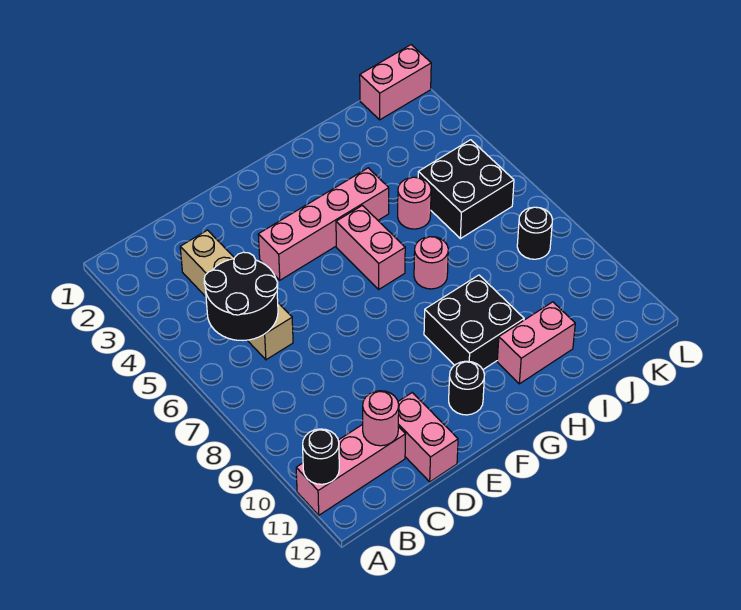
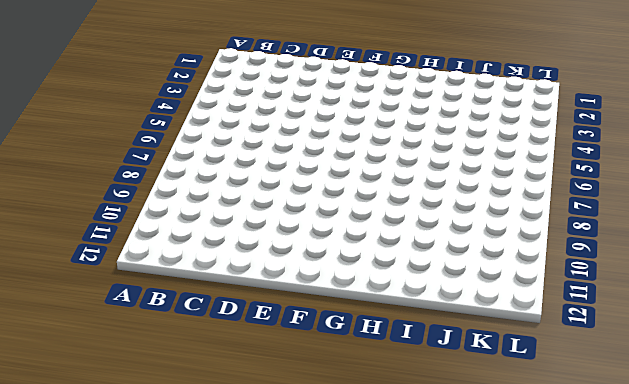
none -> pink brick A11:C11 level 1
none -> tan brick C3:C6 level 1
none -> pink brick D11:D12 level 1

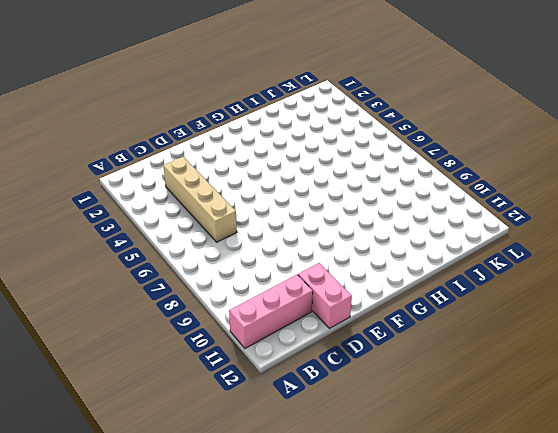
none -> pink brick E4:H4 level 1
none -> black round brick F11 level 1
none -> pink brick G5:G6 level 1

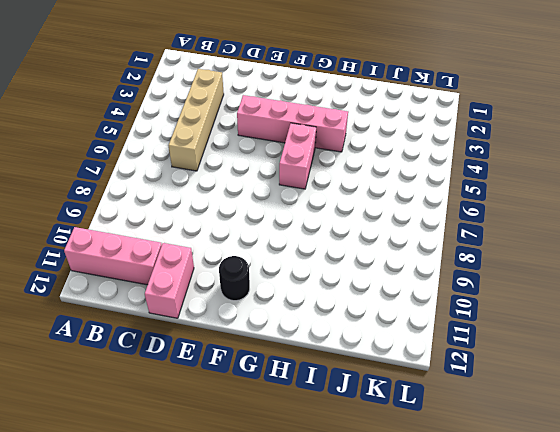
none -> black brick G9:H10 level 1
none -> pink round brick H7 level 1
none -> pink brick H11:I11 level 1

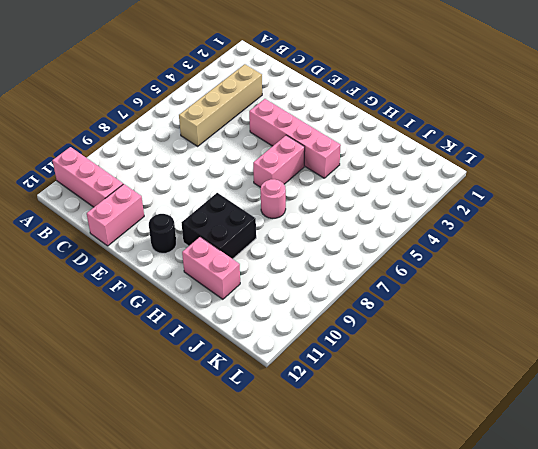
none -> pink round brick I5 level 1
none -> black brick J5:K6 level 1
none -> pink brick K1:L1 level 1

